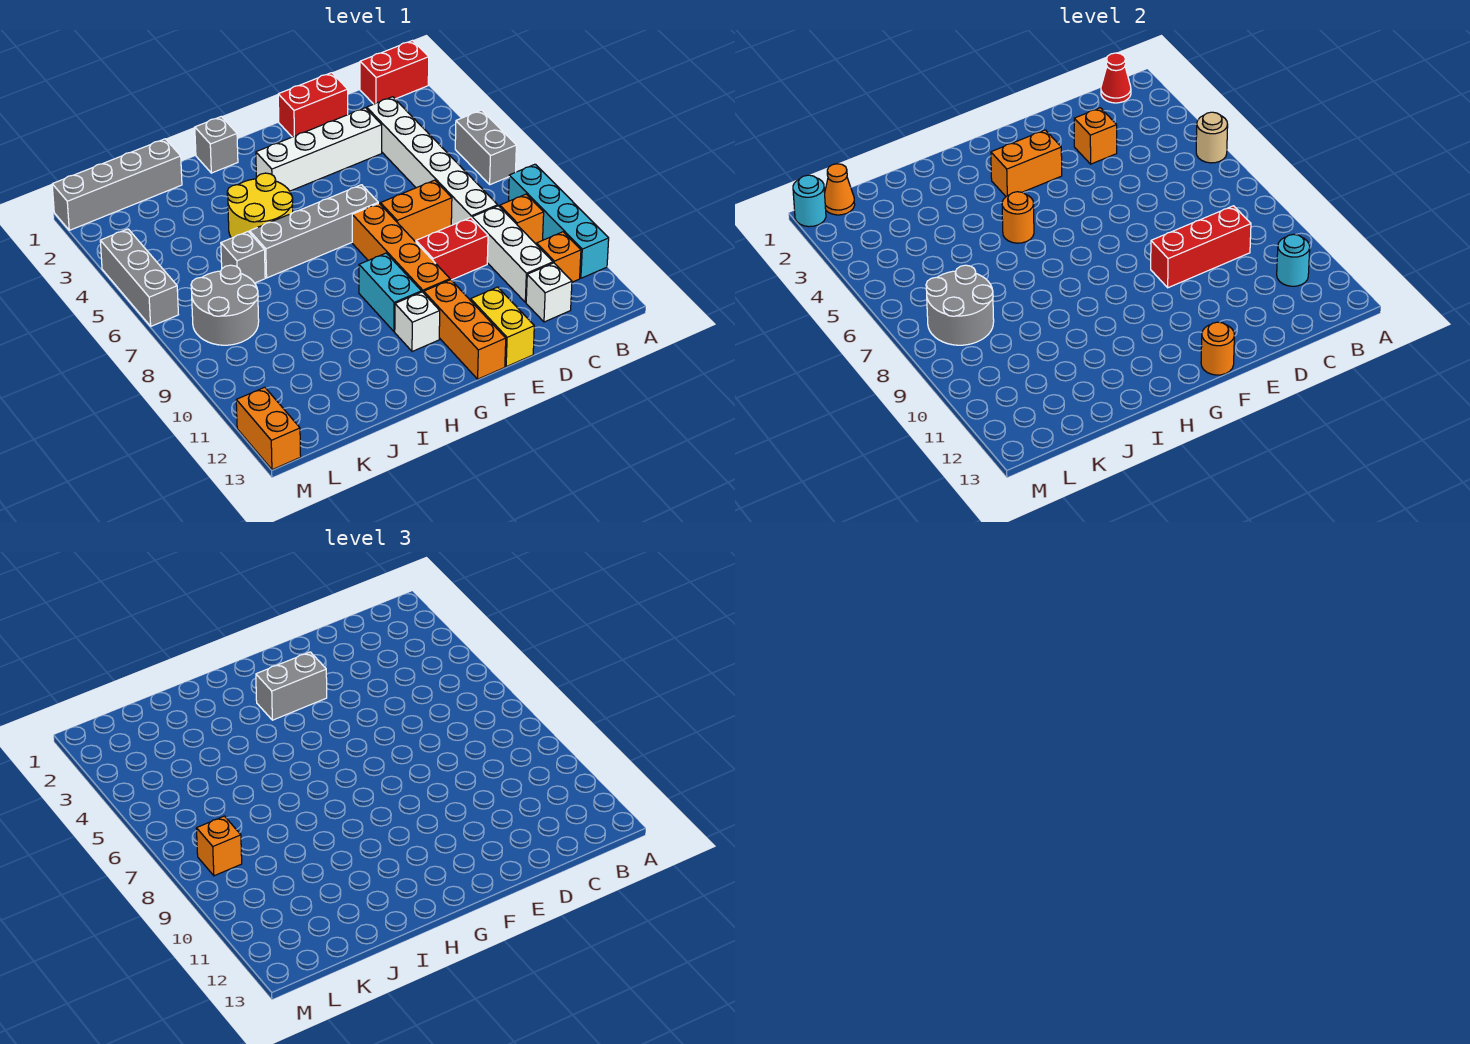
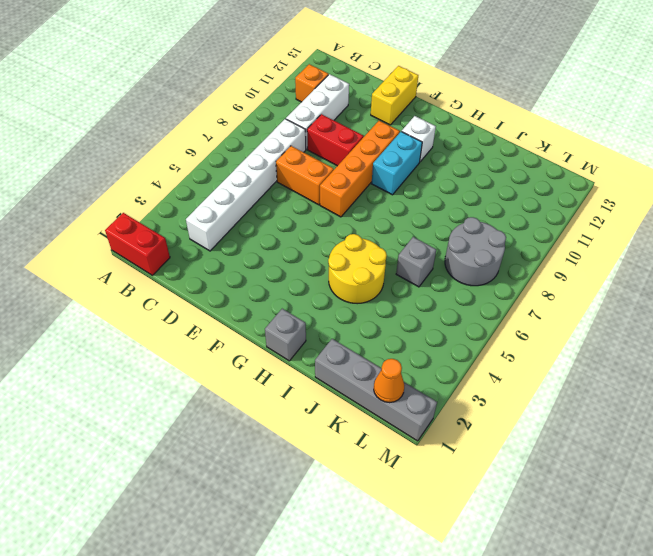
none -> grey brick A5:A6 level 1
none -> cyan brick A8:A11 level 1
none -> orange brick B9 level 1
none -> white brick C12 level 1

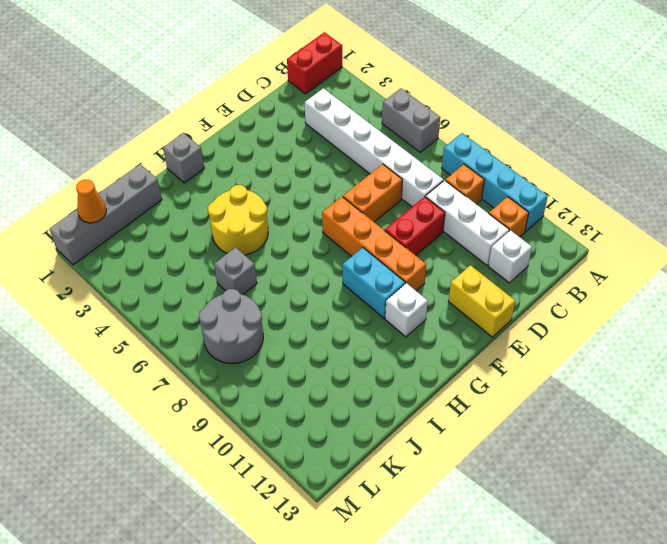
none -> red brick D1:E1 level 1
none -> white brick D3:G3 level 1
none -> grey brick F6:I6 level 1
none -> orange brick F11:F13 level 1

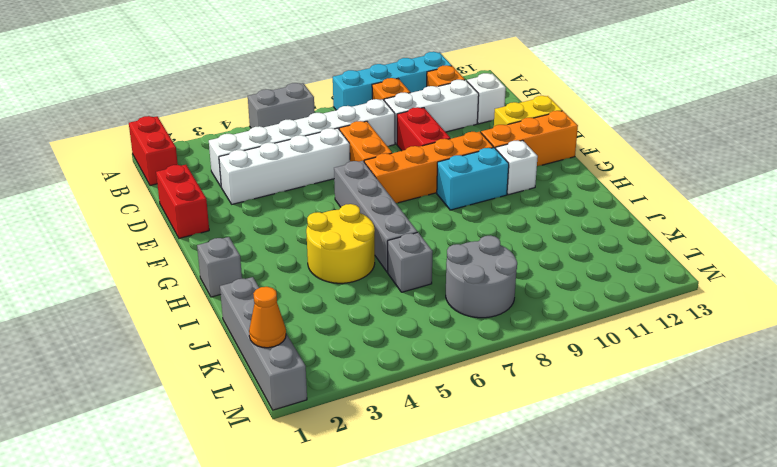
white brick D3:D6 level 1 -> white brick D3:G3 level 1
none -> grey brick M4:M6 level 1
none -> orange brick M12:M13 level 1
none -> tan round brick A5 level 2
none -> red cone B1 level 2

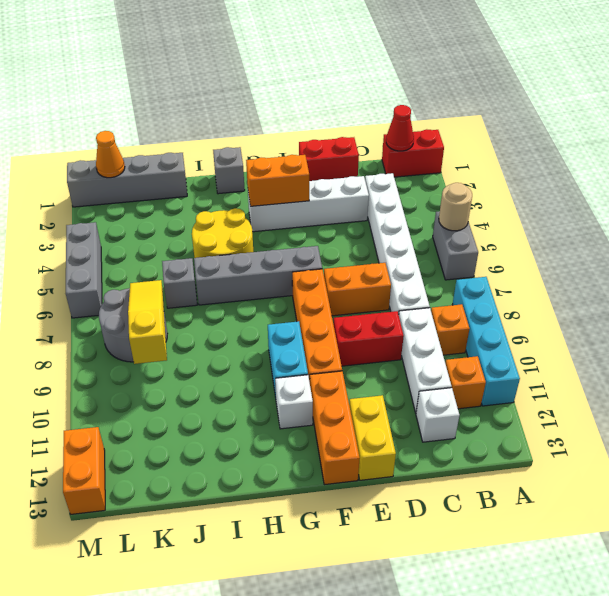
yellow slope K7:K9 level 2 top 9 -> grey round brick K7:L8 level 2
none -> cyan round brick B11 level 2
none -> red brick C9:E9 level 2
none -> orange brick D3 level 2
none -> orange round brick F13 level 2

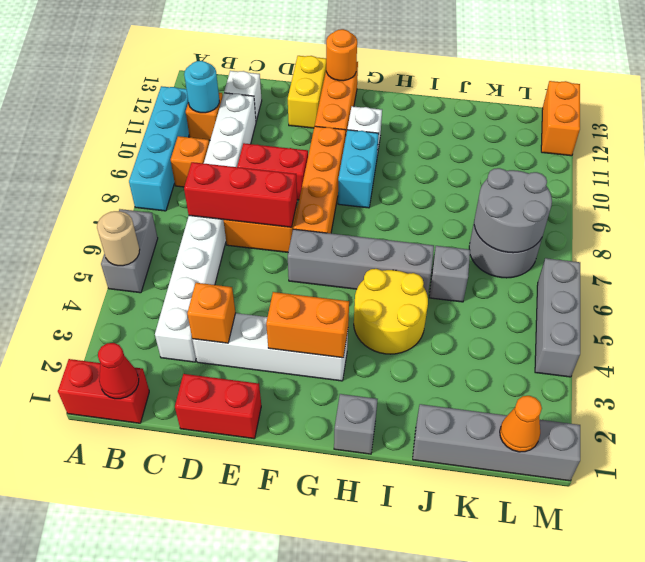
red brick C7:E7 level 2 -> red brick C9:E9 level 2
none -> orange round brick H5 level 2
none -> cyan round brick M1 level 2
none -> grey brick F3:G3 level 3
none -> orange brick L8 level 3

